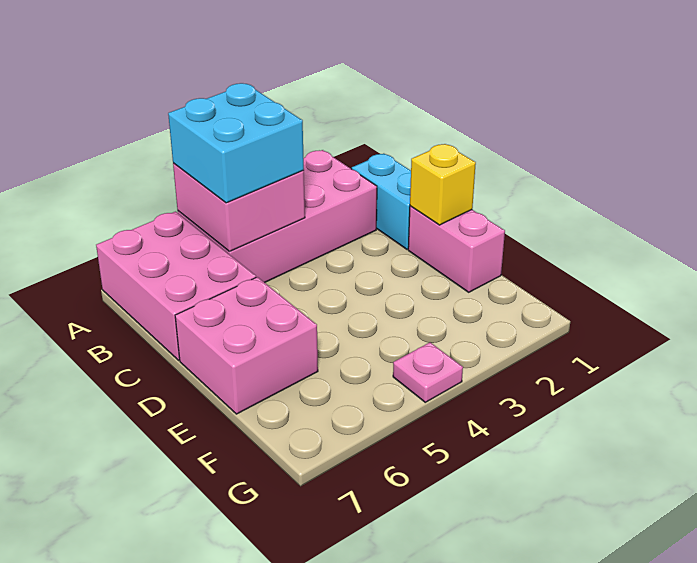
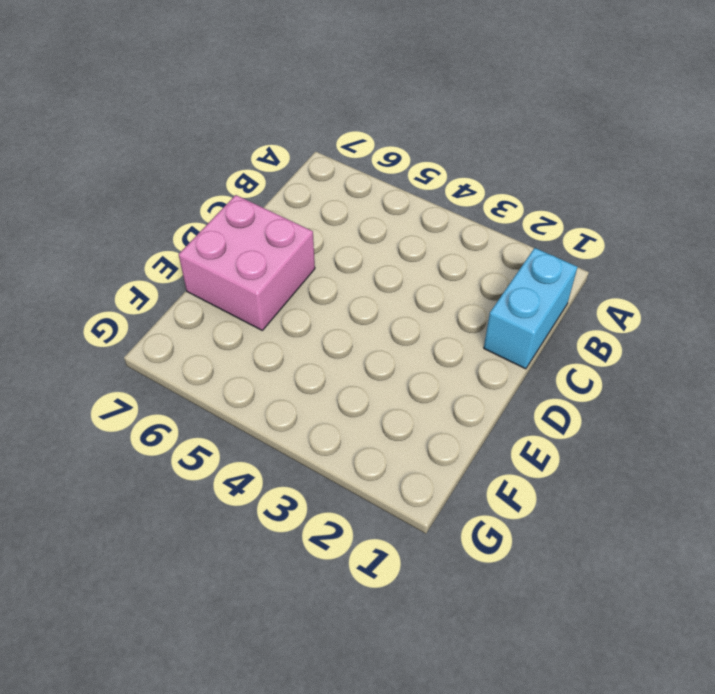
none -> pink brick A2:B5 level 1
none -> pink brick A6:C7 level 1

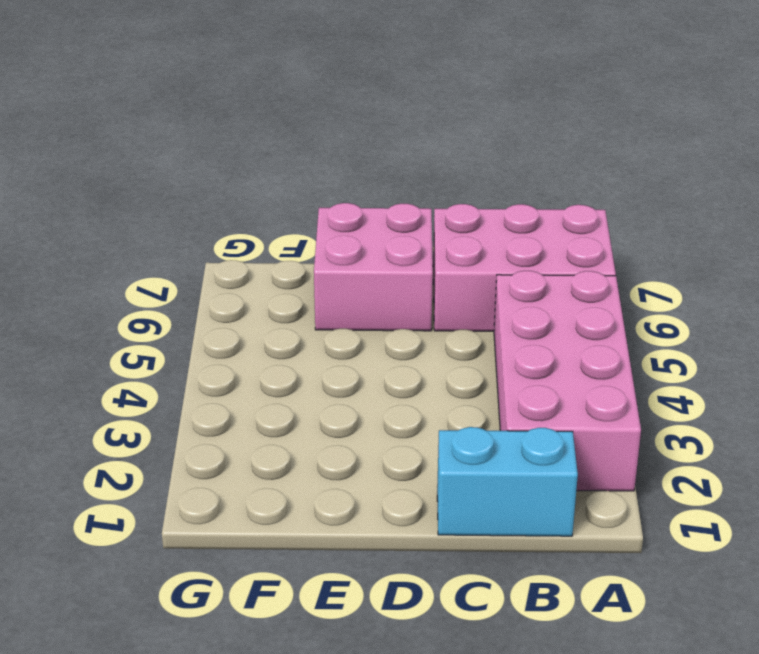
none -> pink brick D1:E1 level 1
none -> pink plate G4 level 1

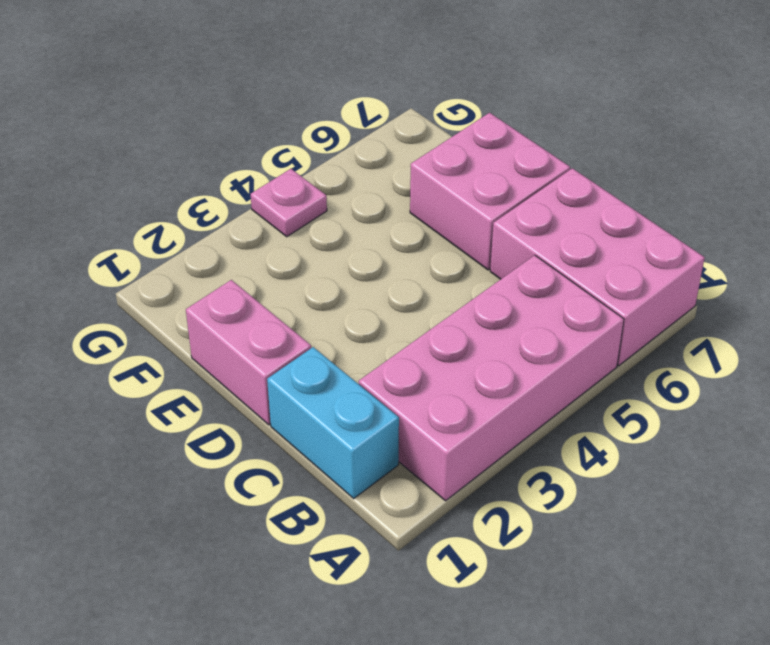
none -> pink brick A4:B5 level 2
none -> yellow brick D1 level 2

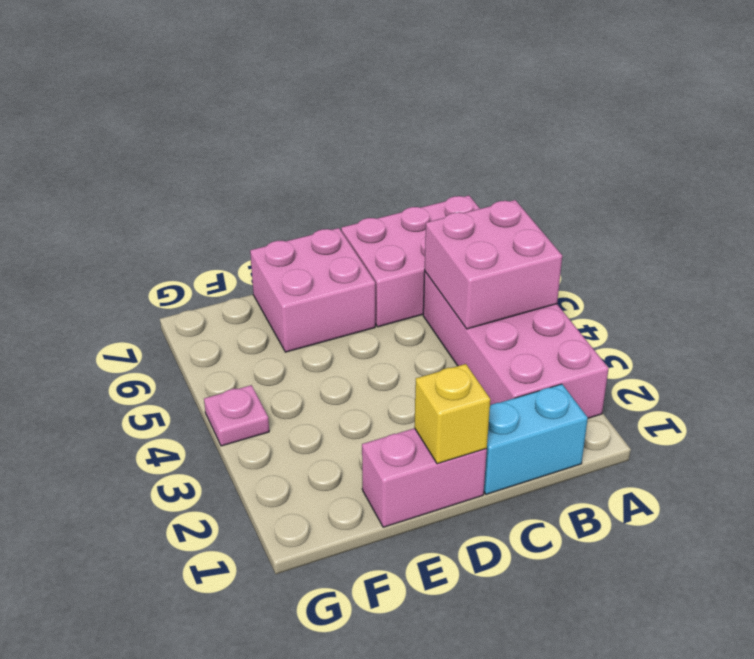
none -> cyan brick A4:B5 level 3

